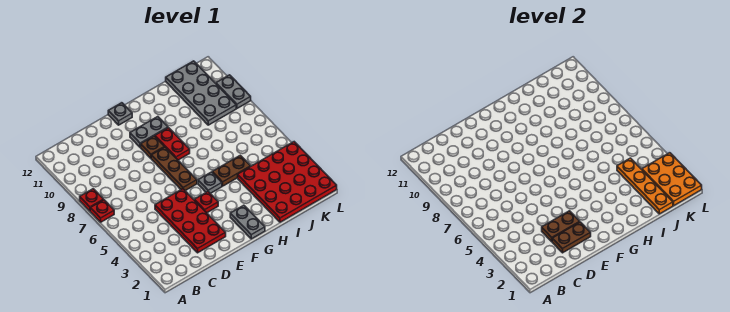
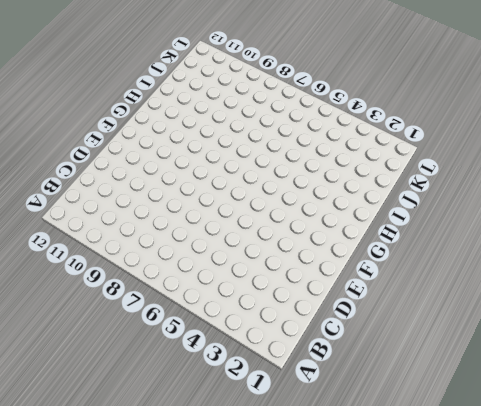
none -> red plate A7 level 1
none -> red plate A8 level 1
none -> red plate D2:E5 level 1

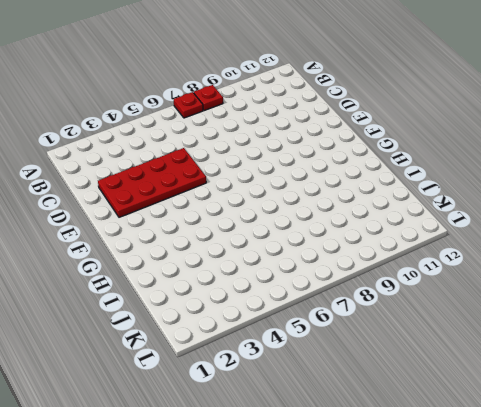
none -> red plate F4 level 1
none -> brown plate F6:F8 level 1
none -> brown plate F9 level 1

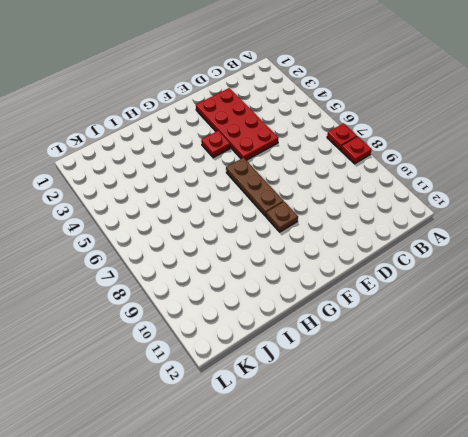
none -> grey plate F10:G10 level 1
none -> grey plate F12 level 1
none -> grey plate G1:G2 level 1

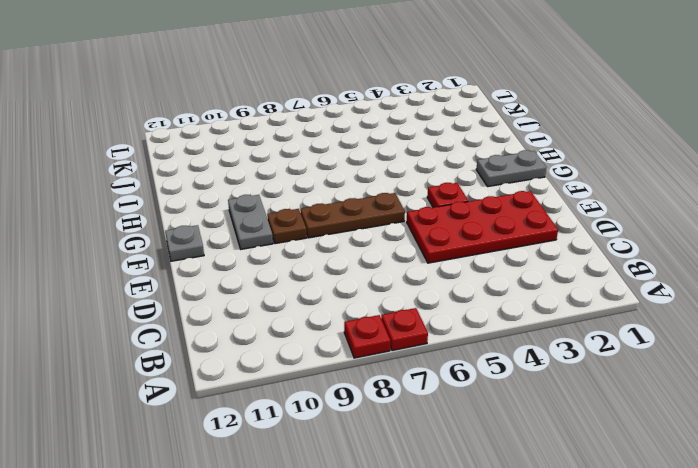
none -> grey plate G5 level 1
none -> red plate G8:G9 level 1
none -> brown plate H5:I5 level 1

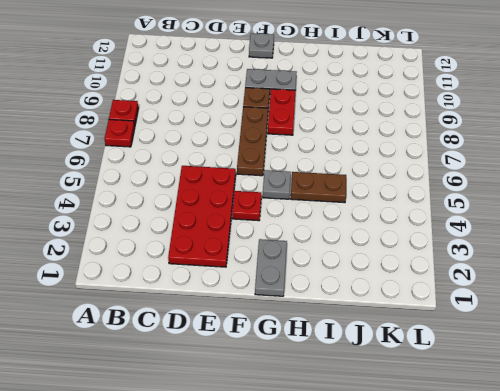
none -> red plate I1:L4 level 1
none -> grey plate J9:K12 level 1
none -> grey plate L9:L10 level 1

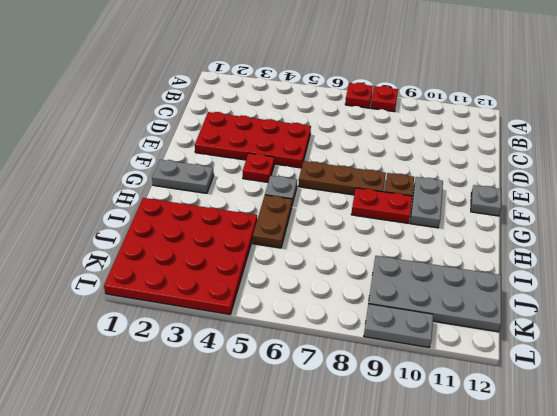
none -> brown plate D2:E2 level 2
none -> brown plate D3:E3 level 2
none -> orange plate J1:J4 level 2

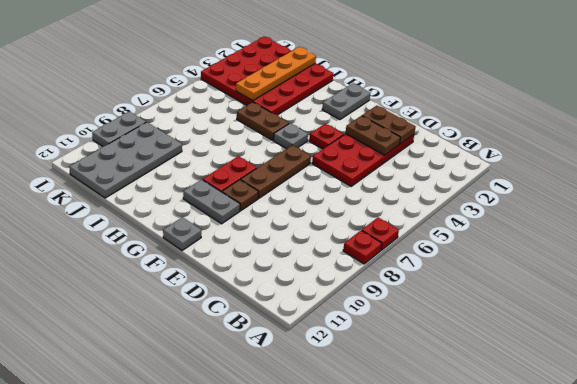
none -> orange plate K1:L3 level 2

